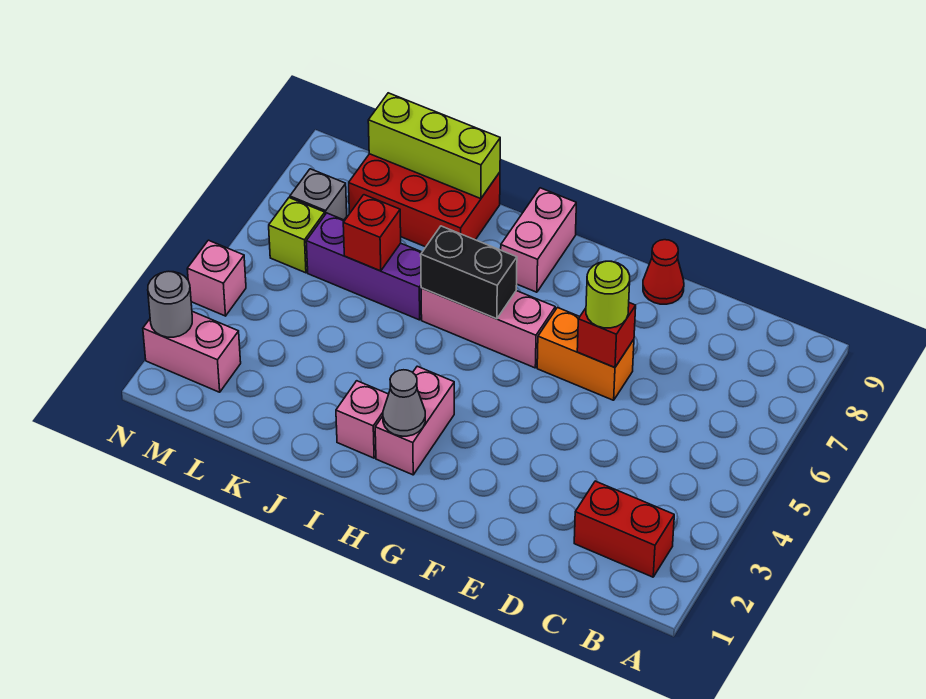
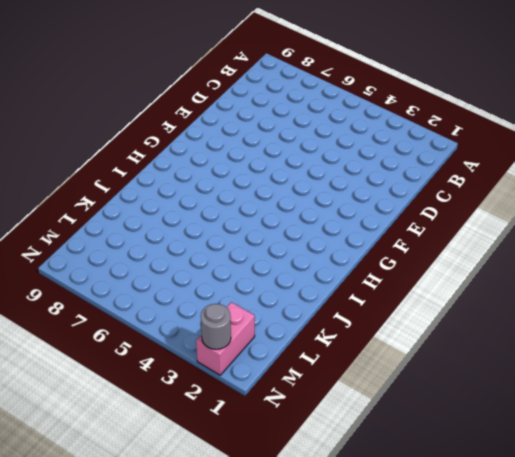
none -> red brick B2:C2 level 1
none -> orange brick E6:F6 level 1
none -> red cone E9 level 1

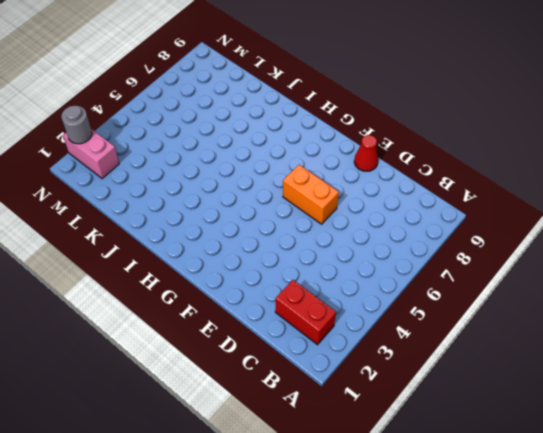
none -> pink brick G6:I6 level 1
none -> pink brick H2:H3 level 1
none -> pink brick H8:H9 level 1

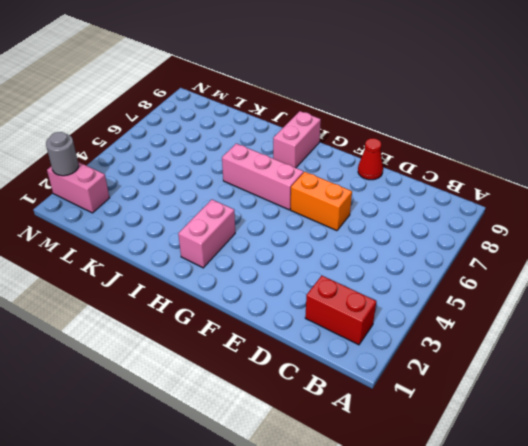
none -> pink brick I2 level 1
none -> purple brick J6:L6 level 1
none -> red brick J8:L9 level 1

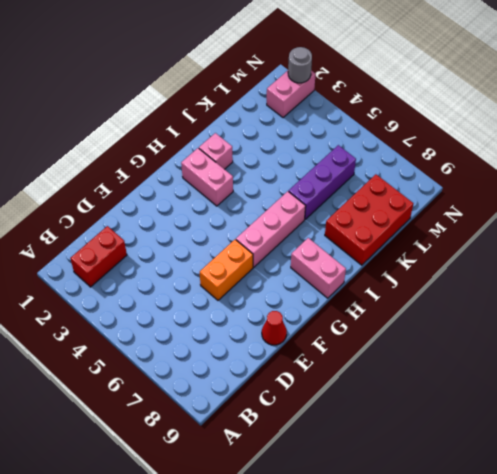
none -> lime brick M6 level 1
none -> grey brick M7 level 1
none -> pink brick N4 level 1

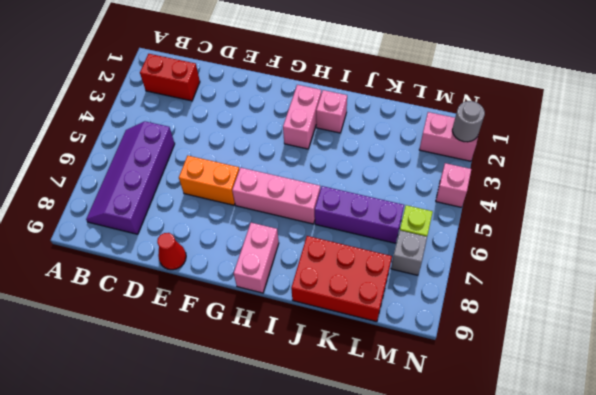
purple slope B5:C8 level 1 top C -> none
none -> red brick E6 level 2
none -> grey cone H2 level 2
none -> black brick H6:I6 level 2

